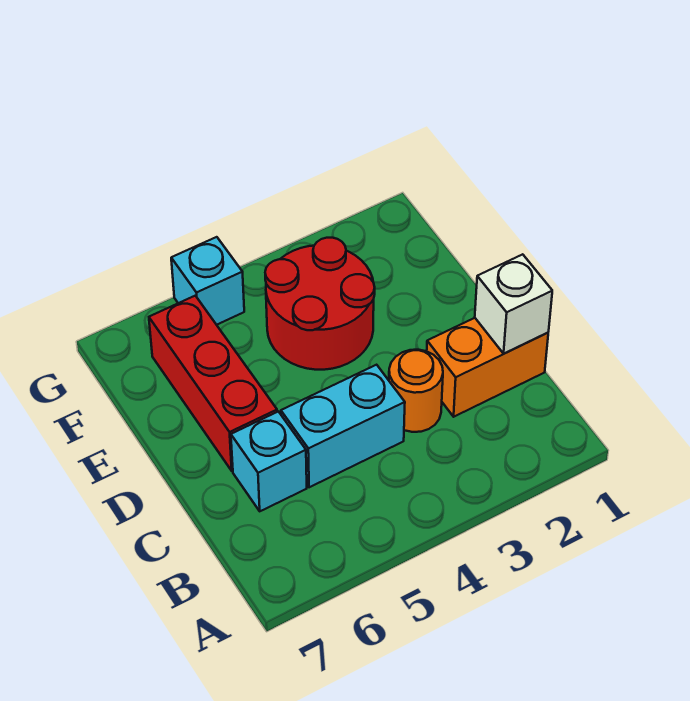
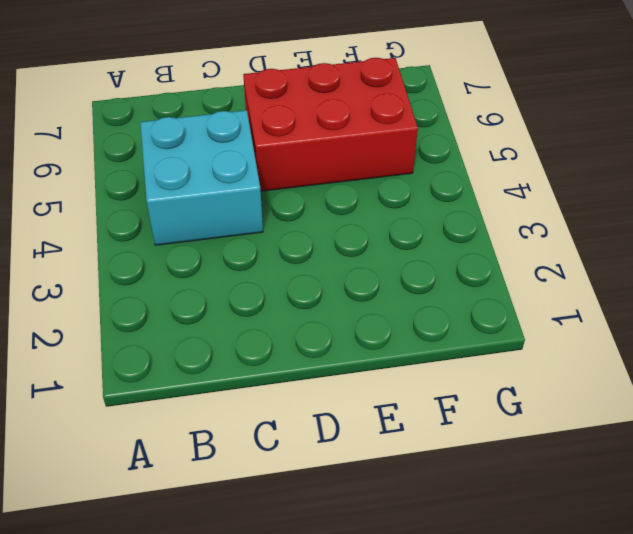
cyan brick B4:C5 level 1 -> cyan brick C4:C5 level 1
red brick D5:F6 level 1 -> red brick D6:F6 level 1
none -> orange brick C1:C2 level 1
none -> orange round brick C3 level 1

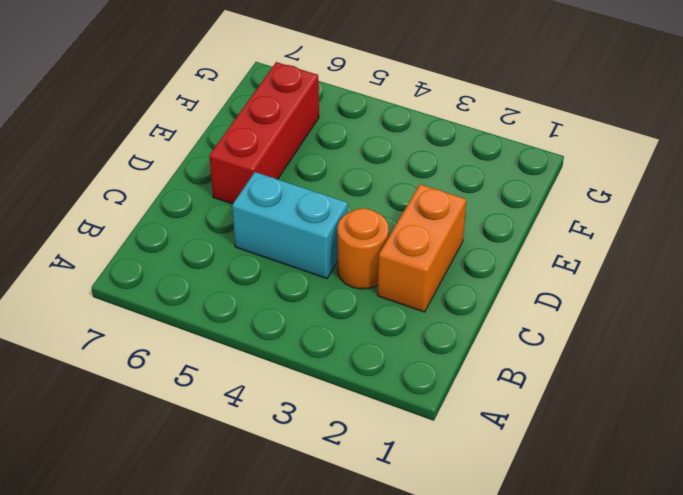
orange brick C2:D2 level 1 -> orange brick C1:C2 level 1
none -> cyan brick C6 level 1
none -> red round brick E3:F4 level 1

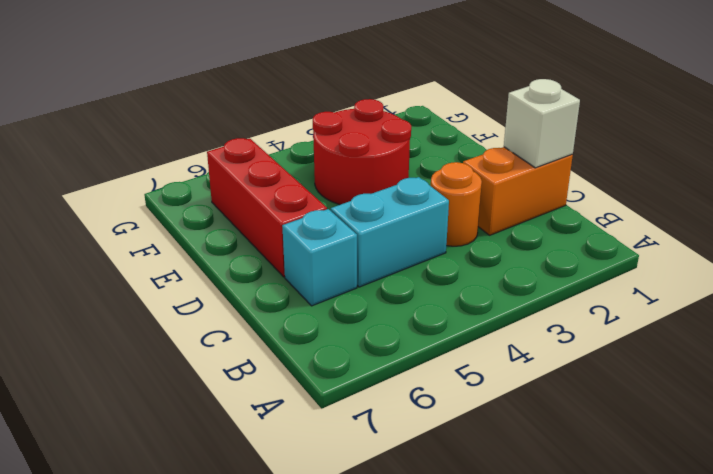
none -> cyan brick G5 level 1

